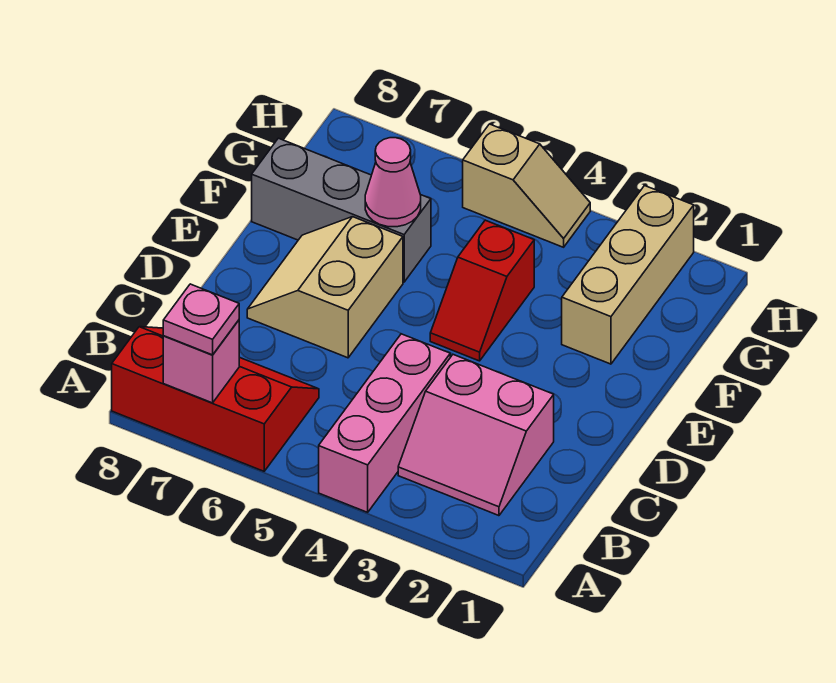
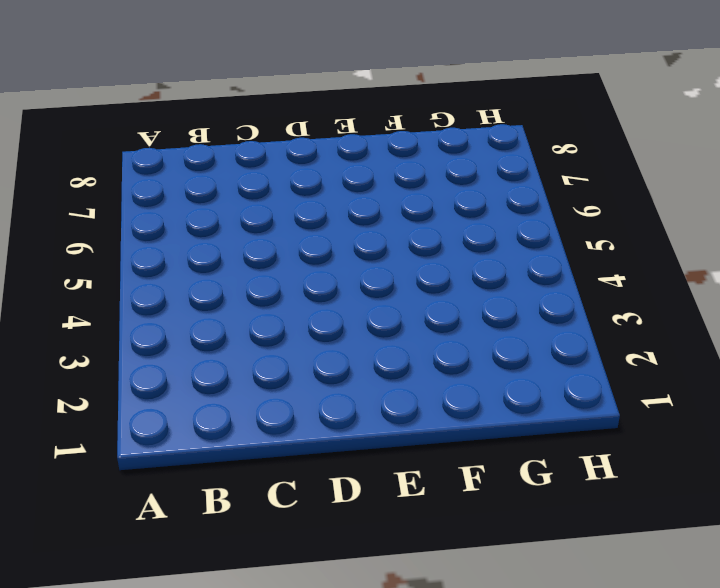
none -> pink brick A4:C4 level 1
none -> red slope A6:B8 level 1 top A

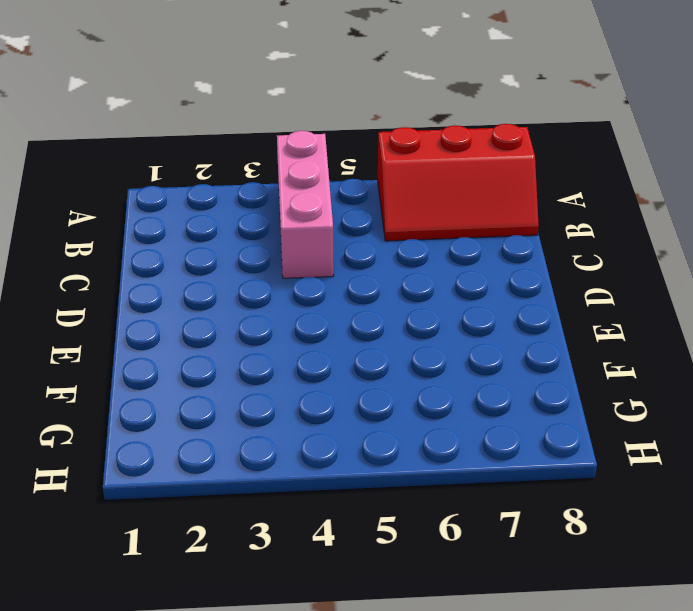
none -> pink slope B2:C3 level 1 top C
none -> tan slope D6:E7 level 1 top 6

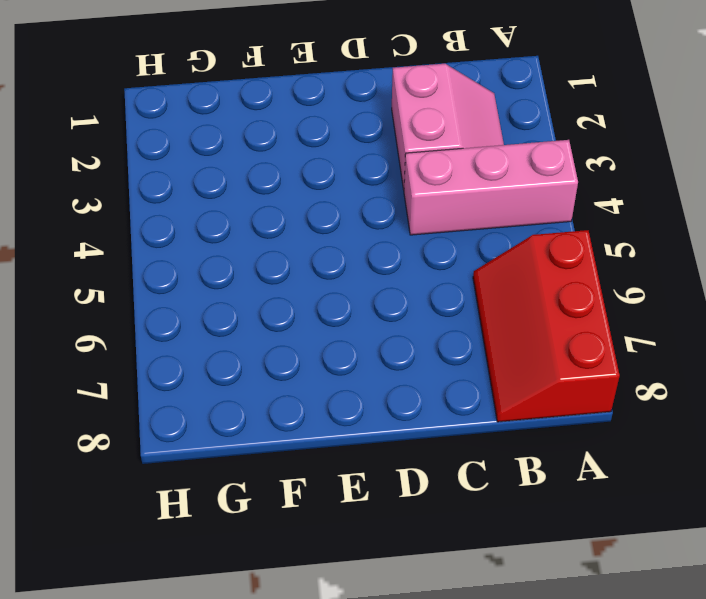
none -> tan slope D6:E7 level 1 top 6
none -> red slope E4:F4 level 1 top F

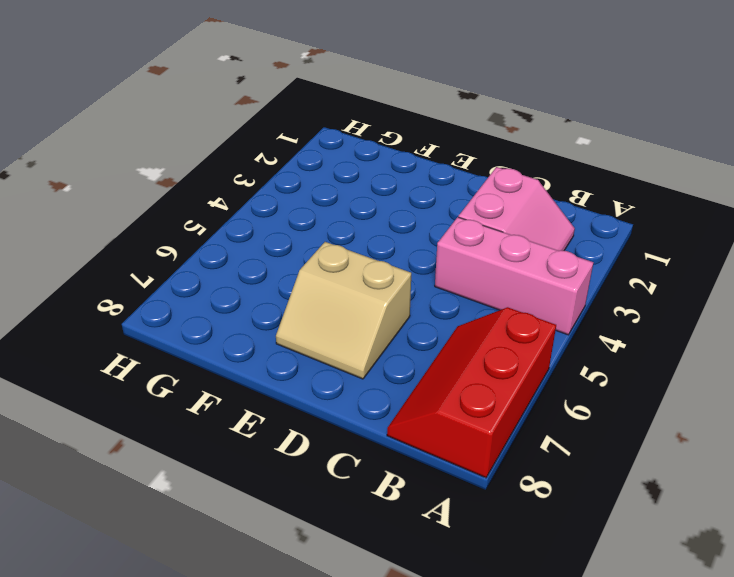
none -> red slope E4:F4 level 1 top F
none -> tan brick F2:H2 level 1

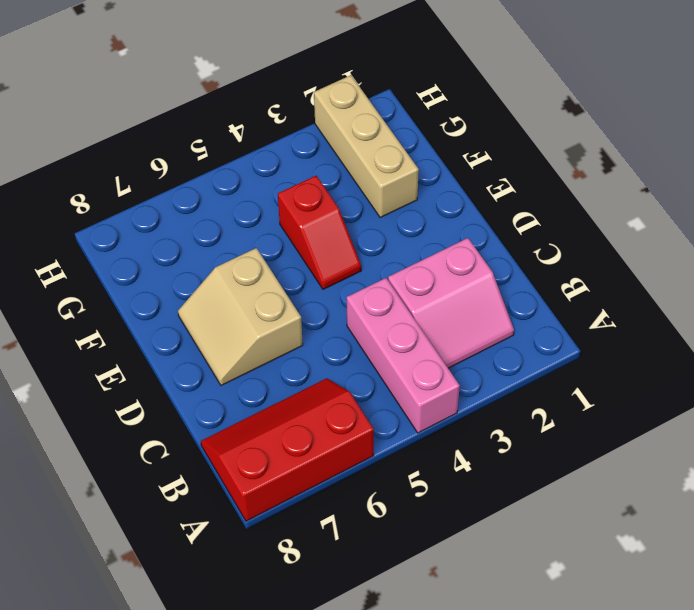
none -> grey brick F6:F8 level 1
none -> tan slope H4:H5 level 1 top 5

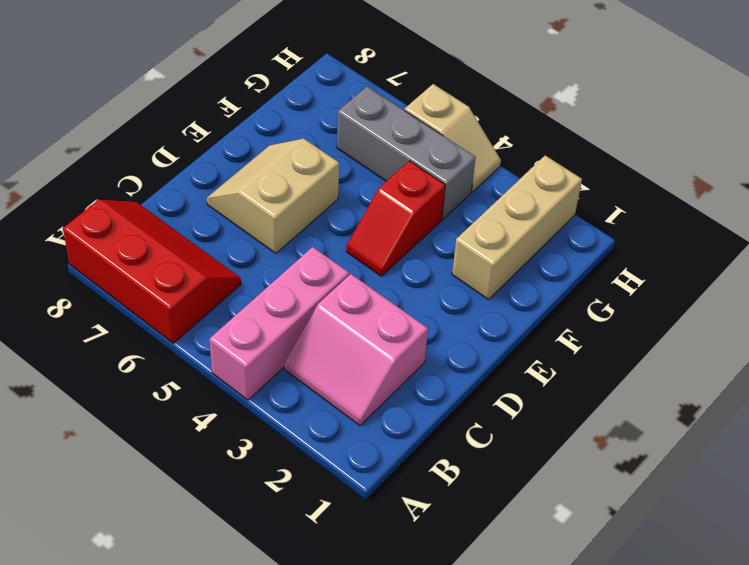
grey brick G4:G6 level 1 -> grey brick F6:F8 level 1
none -> pink brick A7 level 2
none -> pink cone F6 level 2

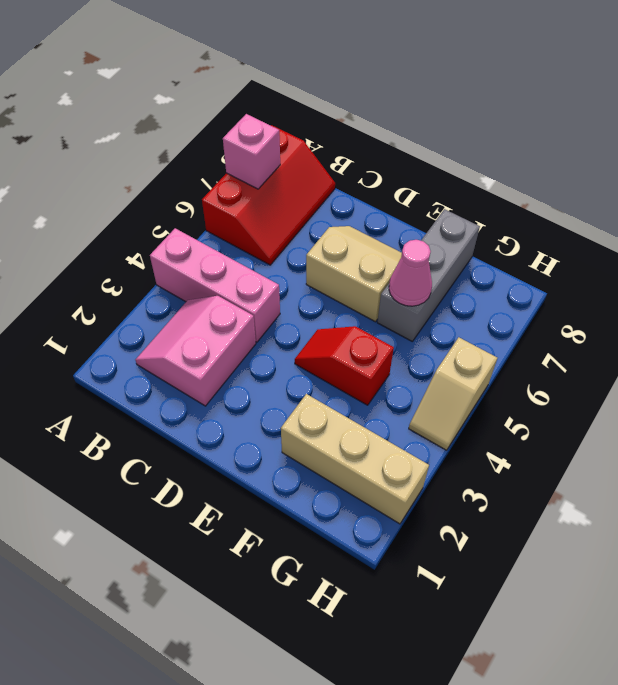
none -> pink plate A7 level 3

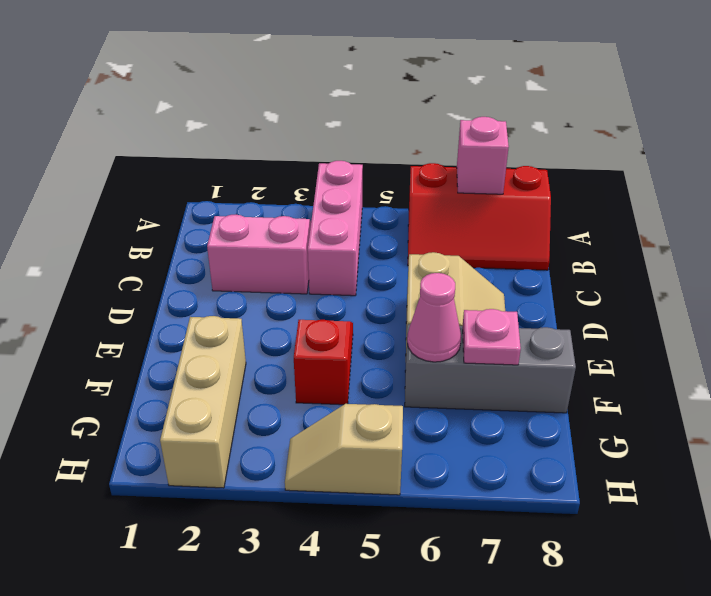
pink plate F7 level 2 -> pink plate A7 level 3

